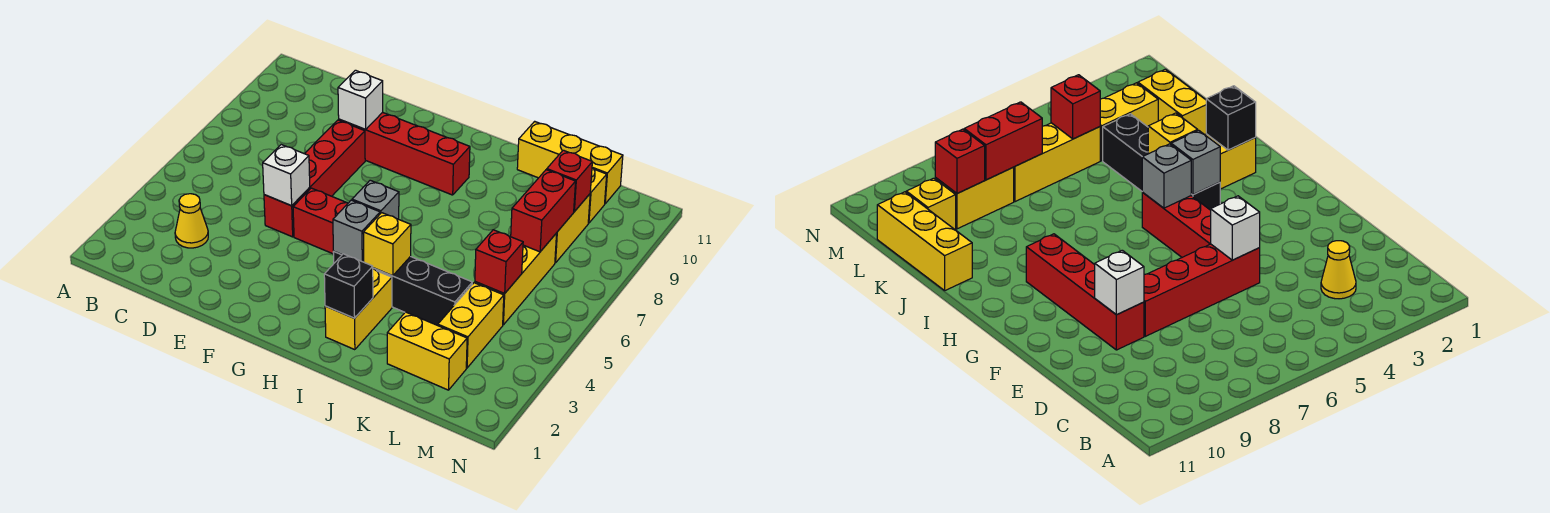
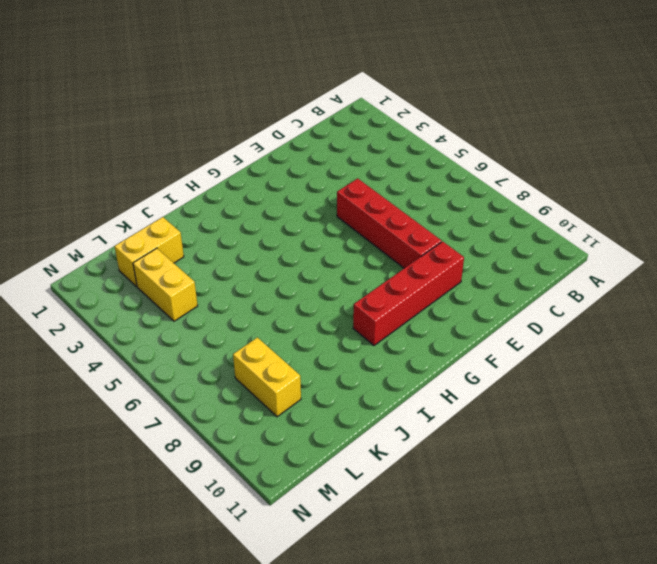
none -> yellow cone C3 level 1
none -> red brick F5:H5 level 1
none -> black brick H4:K4 level 1

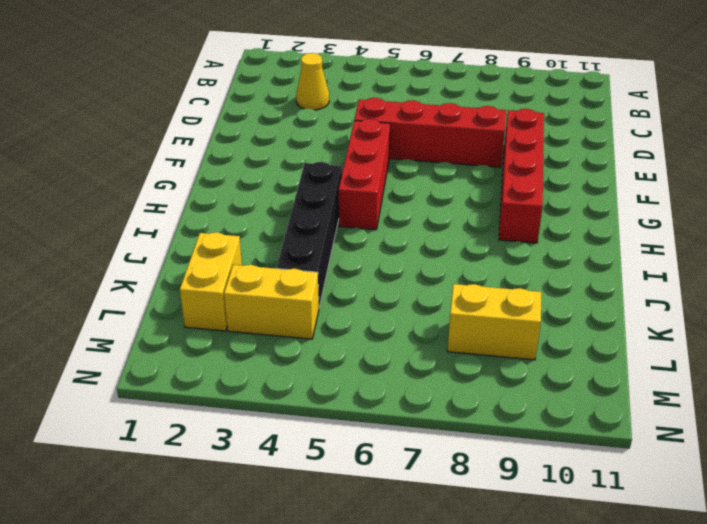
none -> yellow brick I2:I3 level 1
none -> yellow brick J11:L11 level 1
none -> yellow brick L5:L7 level 1

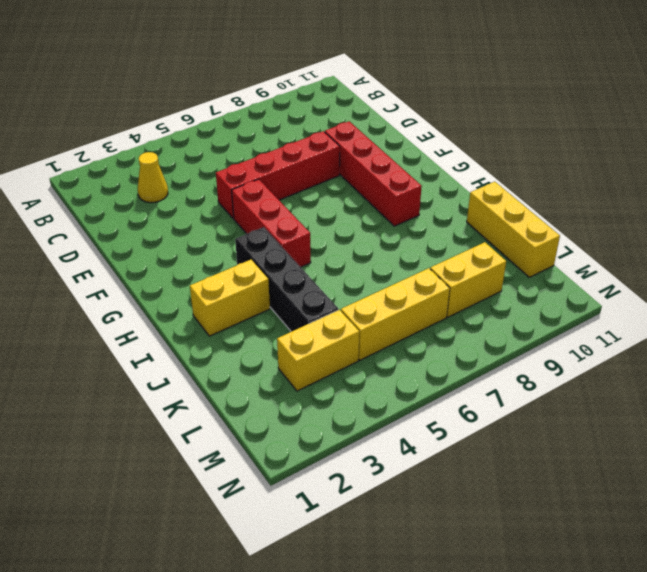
none -> yellow brick K2:L2 level 1
none -> yellow brick L10 level 1
none -> white brick E5 level 2

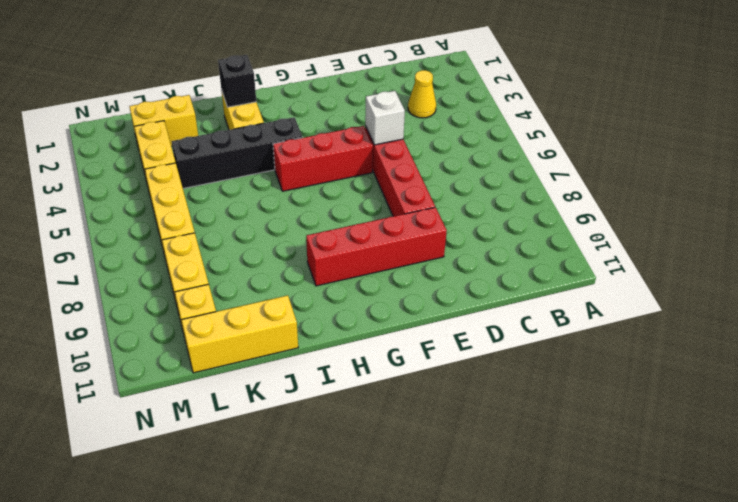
none -> white brick E9 level 2
none -> grey brick H4 level 2
none -> grey brick H5 level 2

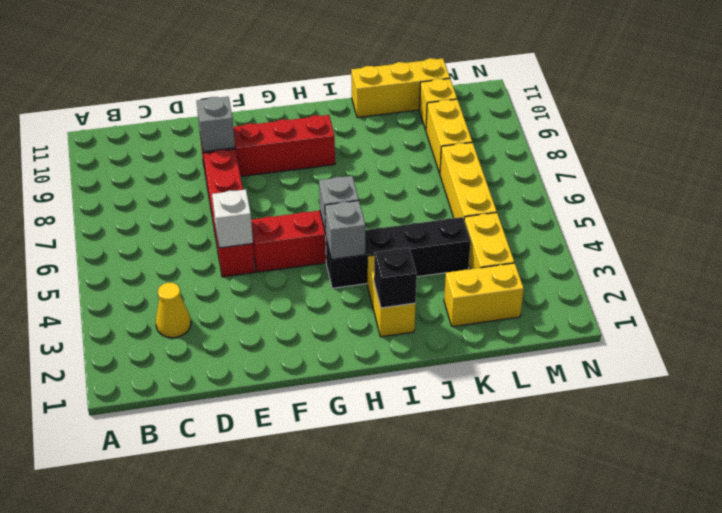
grey brick E9 level 2 -> white brick E9 level 2
none -> yellow brick I4 level 2
none -> red brick L5 level 2
none -> red brick L7:L8 level 2

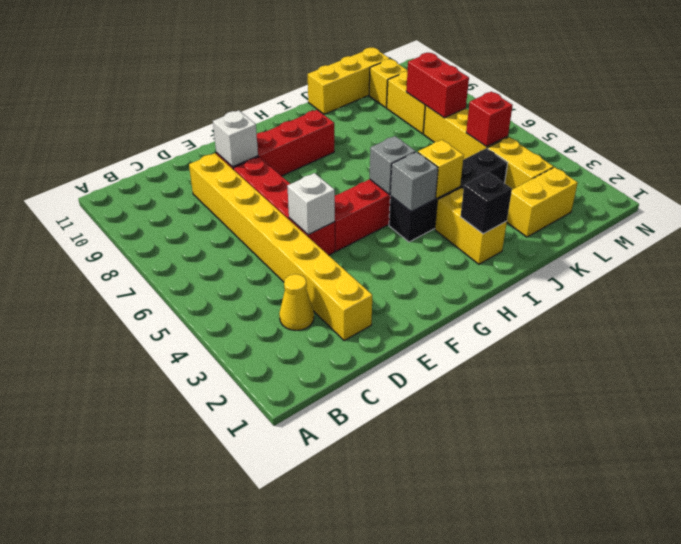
yellow brick D2:D9 level 1 -> none
none -> red brick L9 level 2

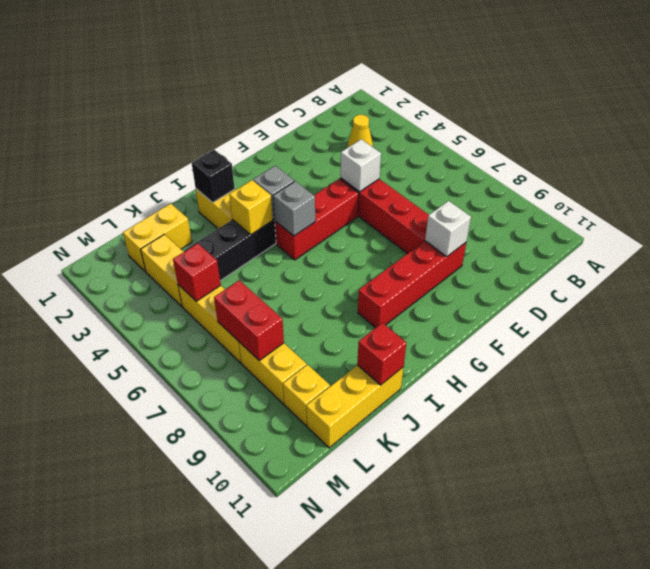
red brick J11 level 2 -> red brick L9 level 2

